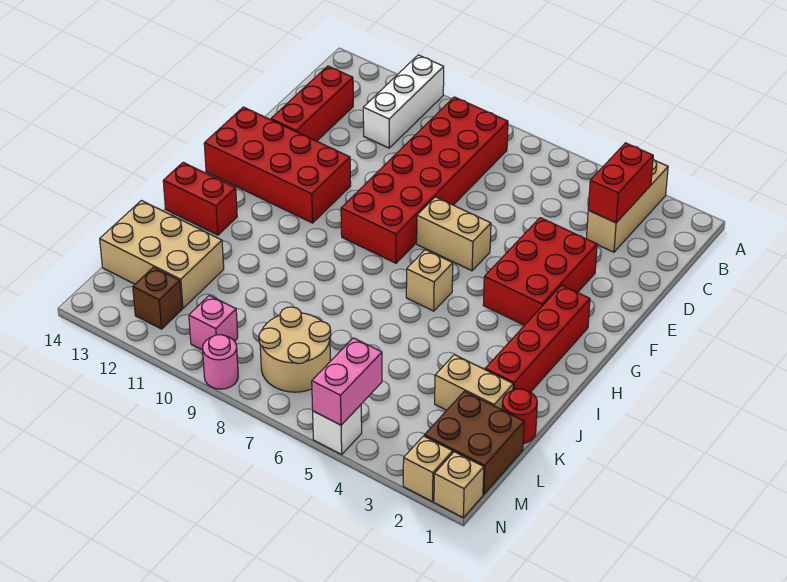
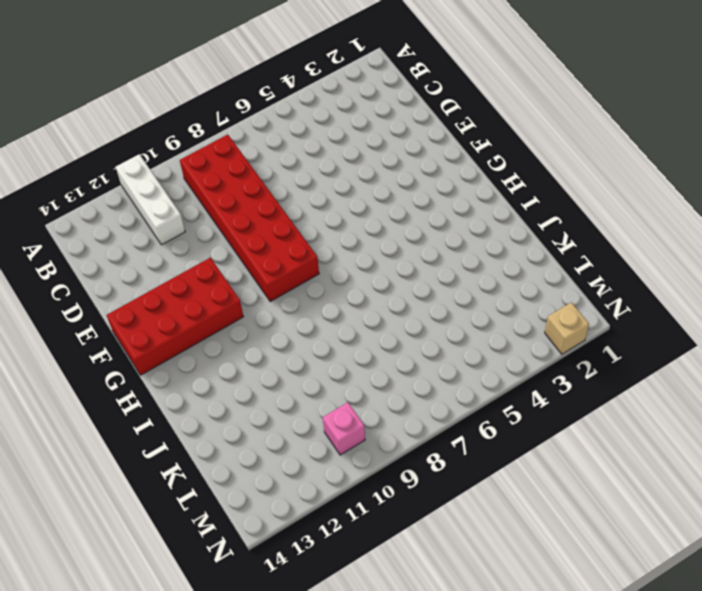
none -> tan brick A3:C3 level 1
none -> red brick C13:E13 level 1
none -> red brick E3:G4 level 1

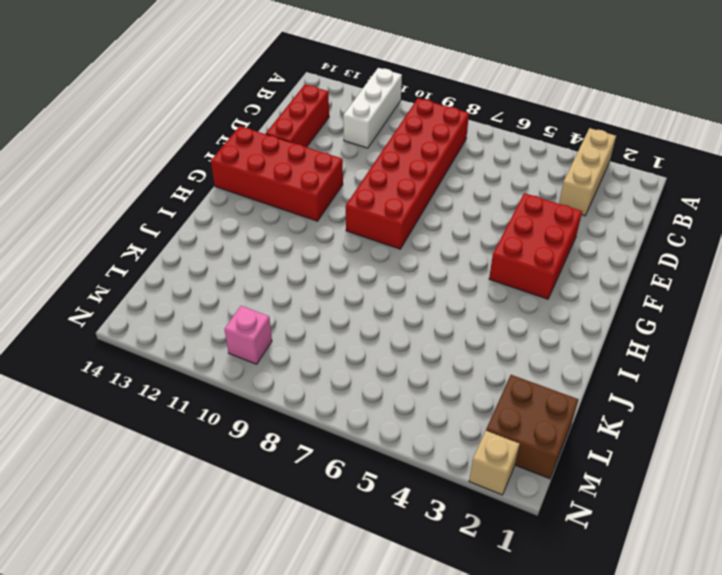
none -> tan brick F6:F7 level 1
none -> red brick G2:J2 level 1
none -> tan brick H6 level 1

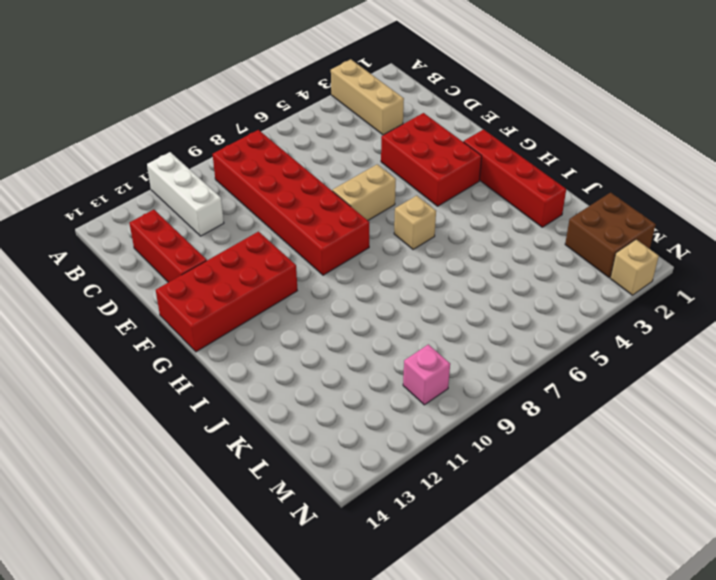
none -> red brick I13:I14 level 1
none -> red round brick K1 level 1
none -> tan brick K2:K3 level 1

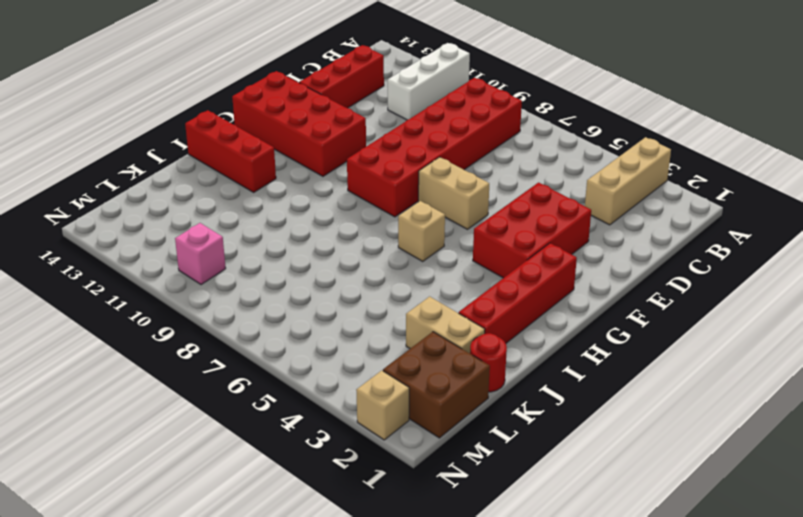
red brick I12:I14 level 1 -> red brick I13:I14 level 1
none -> tan brick K12:L14 level 1
none -> tan round brick L7:M8 level 1
none -> brown brick M12 level 1

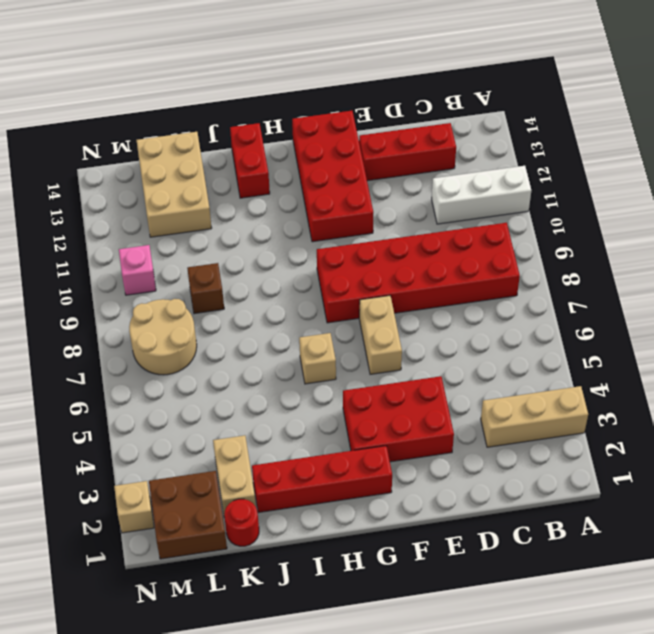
brown brick K9 level 1 -> brown brick M12 level 1
none -> tan brick N1 level 1
none -> white brick N5 level 1
none -> pink round brick N9 level 1

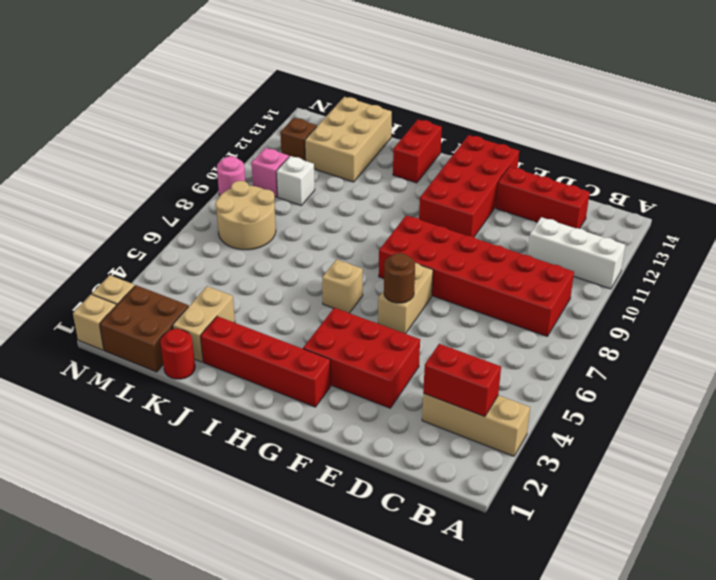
brown round brick F6 level 2 -> none
white brick L10 level 1 -> white brick N5 level 1
none -> pink brick M5:N5 level 2

